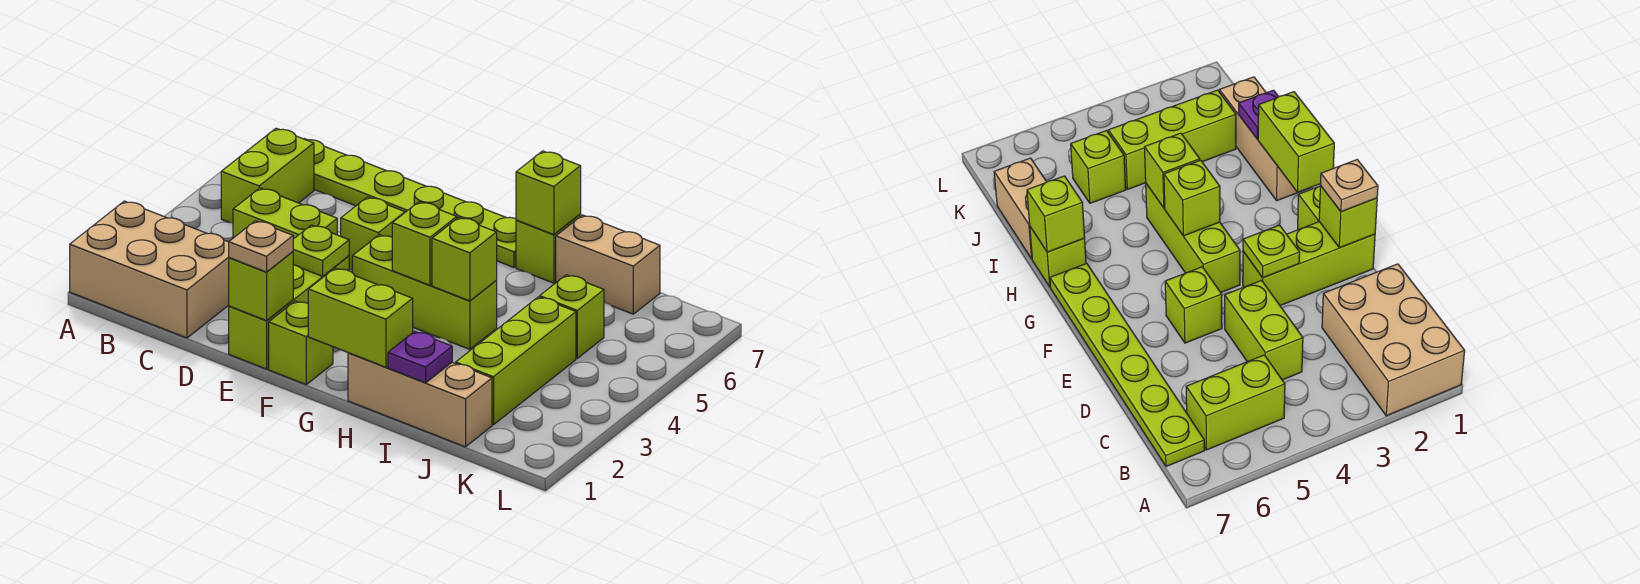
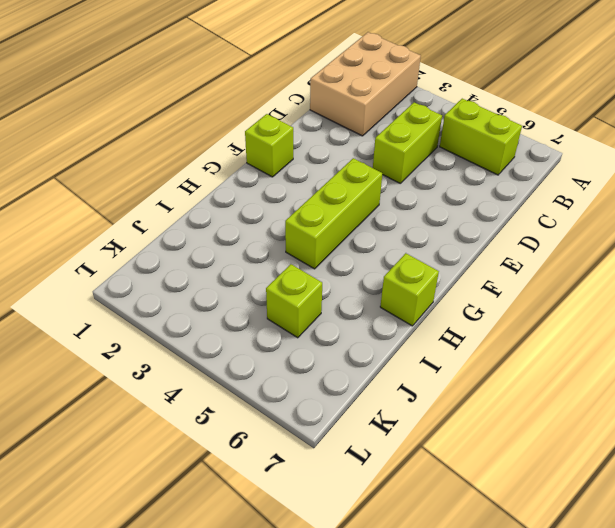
none -> lime plate B7:G7 level 1
none -> lime brick E1:E3 level 1
none -> lime brick E5 level 1

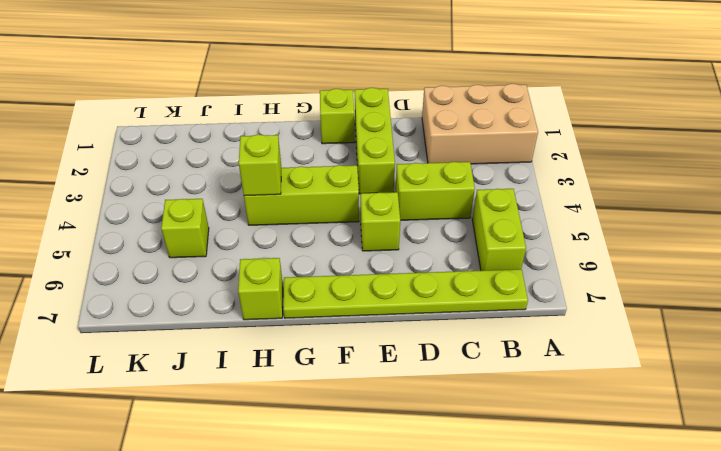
none -> tan brick H1:J1 level 1
none -> tan brick I7:J7 level 1
none -> lime brick J2:J4 level 1

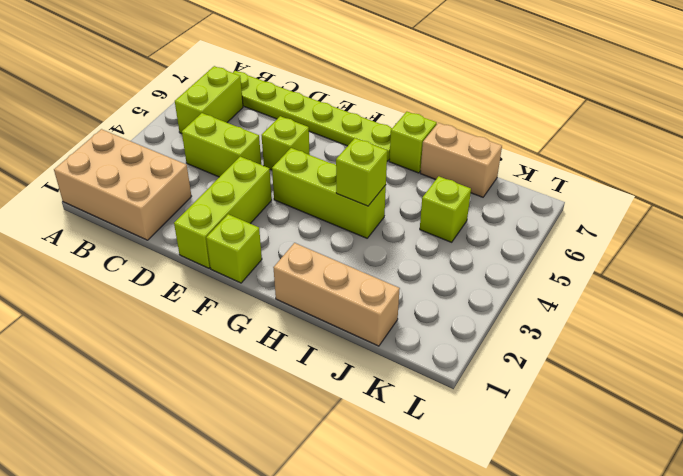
none -> lime brick J2:J4 level 1
none -> lime brick E1 level 2
none -> lime plate E3 level 2

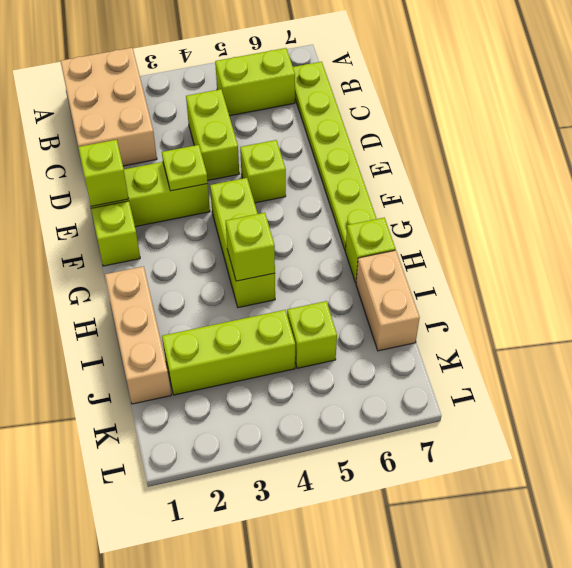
none -> lime brick G1:H1 level 2
none -> lime brick G4 level 2
none -> lime brick H7 level 2

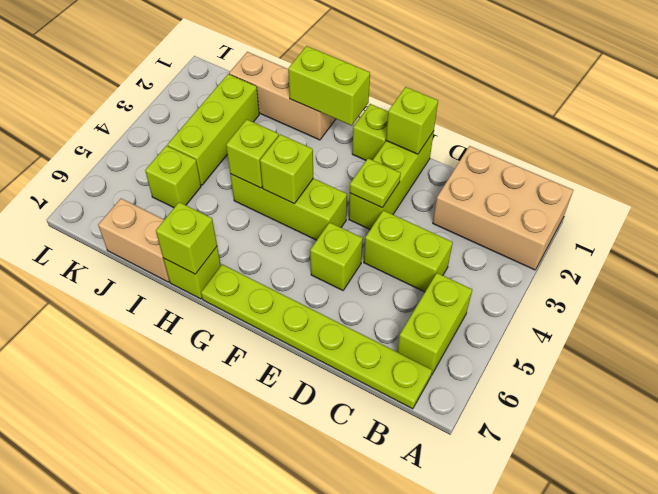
none -> purple plate I1 level 2
none -> tan plate E1 level 3

